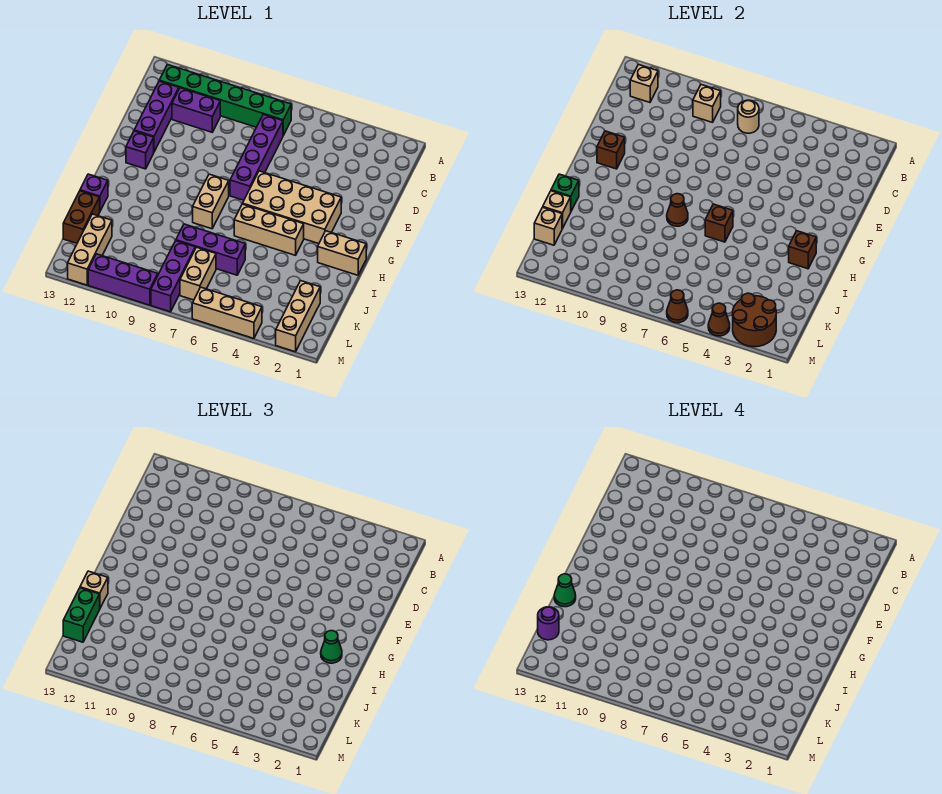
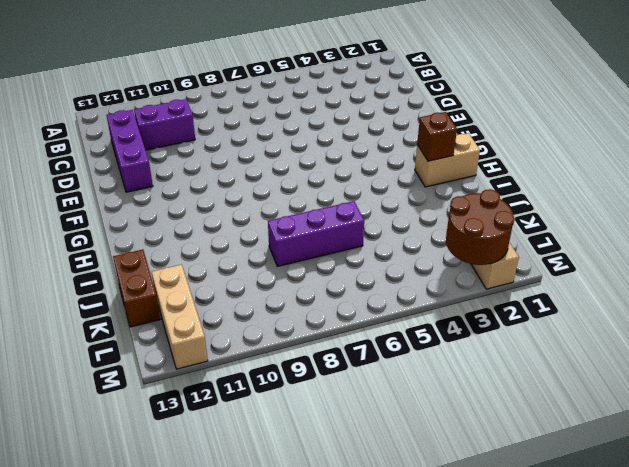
none -> green brick B7:B12 level 1
none -> purple brick C7:F7 level 1
none -> tan brick F3:G6 level 1
none -> purple brick F12 level 1

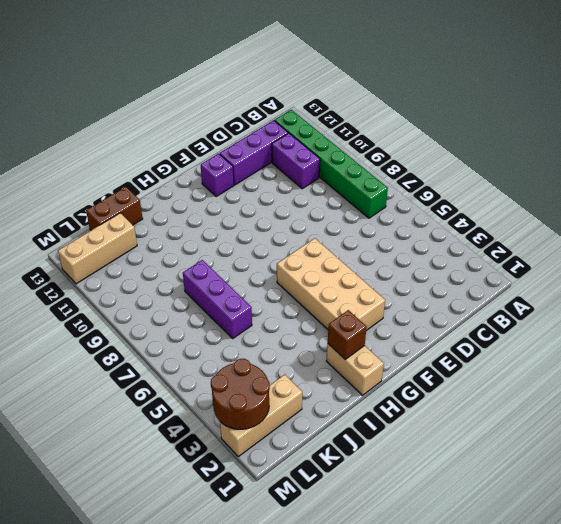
none -> purple brick C7:F7 level 1
none -> tan brick G8:H8 level 1
none -> tan brick H4:H6 level 1
none -> purple brick I13 level 1

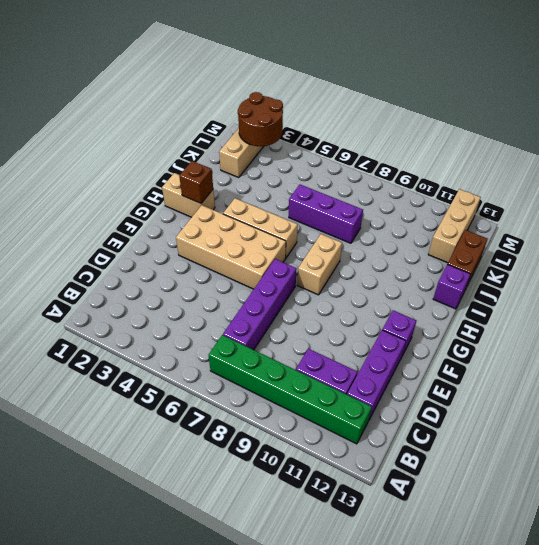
none -> tan brick K7:L7 level 1
none -> purple brick K8:M8 level 1
none -> tan brick M4:M6 level 1
none -> purple brick M9:M11 level 1

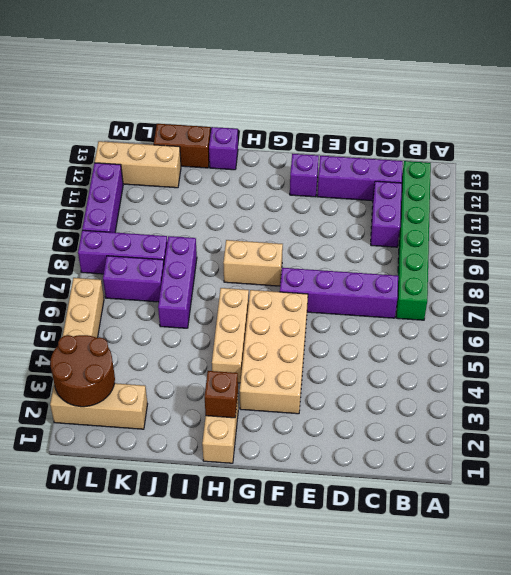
purple brick K7:L7 level 1 -> tan brick K7:L7 level 1
none -> tan round brick B7 level 2
none -> tan brick B9 level 2
none -> tan brick B12 level 2
none -> brown brick F12 level 2

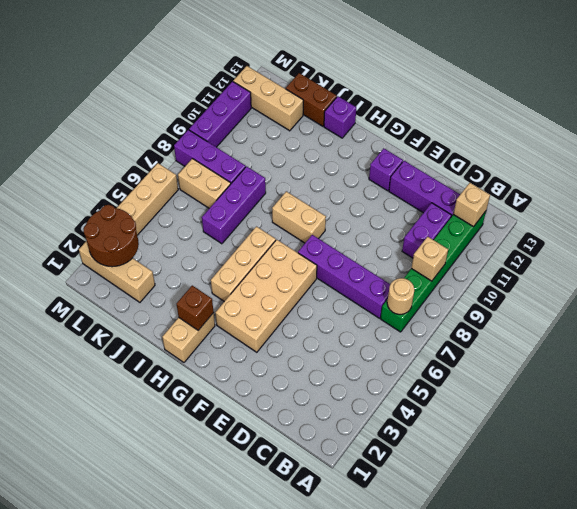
none -> brown brick F12 level 2
none -> brown brick H6 level 2
none -> brown cone H8 level 2
none -> green brick I13 level 2

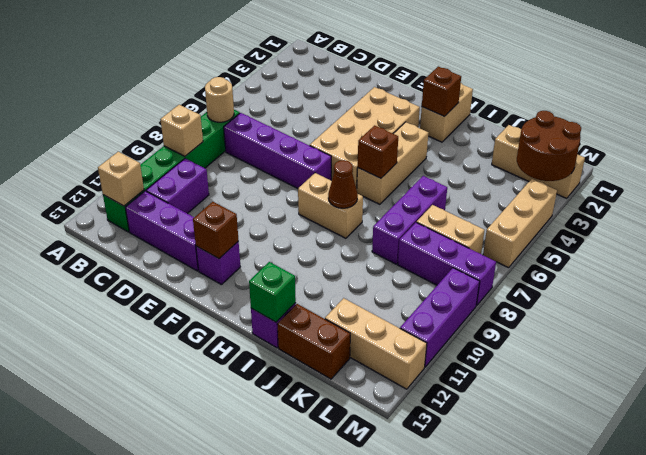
none -> tan brick J13 level 2
none -> tan brick K13 level 2
none -> brown cone M4 level 2
none -> brown cone M6 level 2

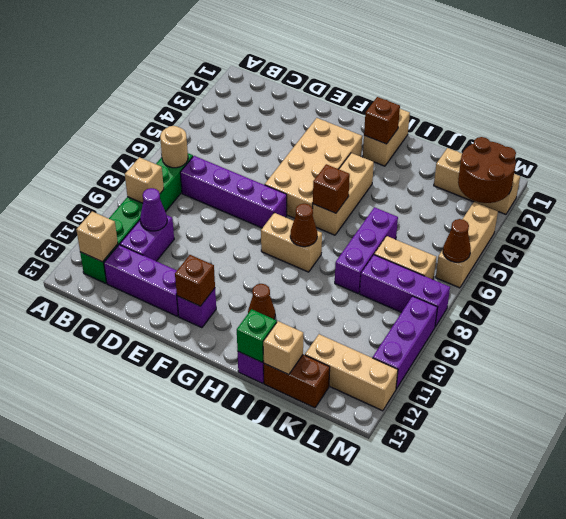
purple cone C10 level 2 -> none
brown cone H11 level 1 -> brown cone M4 level 2
none -> tan brick K13 level 2
none -> green cone H2 level 3
none -> tan brick I13 level 3
none -> green brick J13:K13 level 3

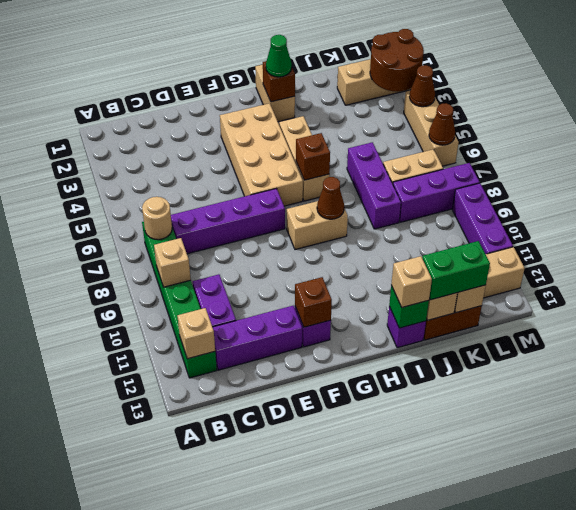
none -> green cone I13 level 4
none -> purple round brick K13 level 4

